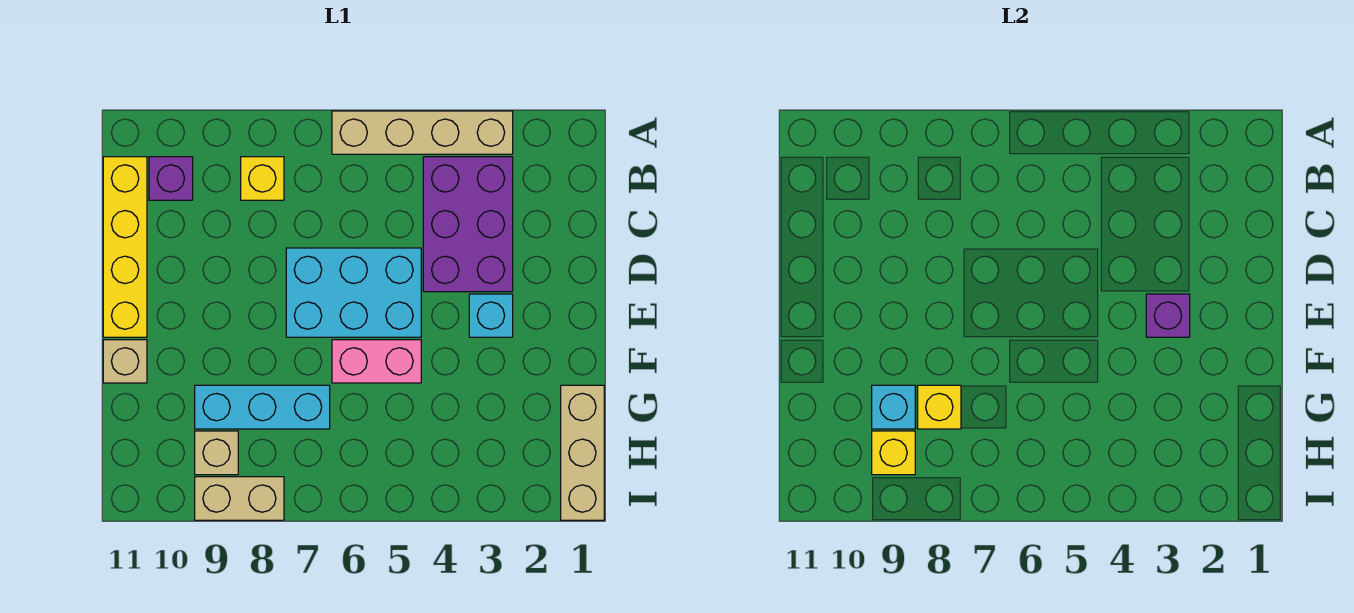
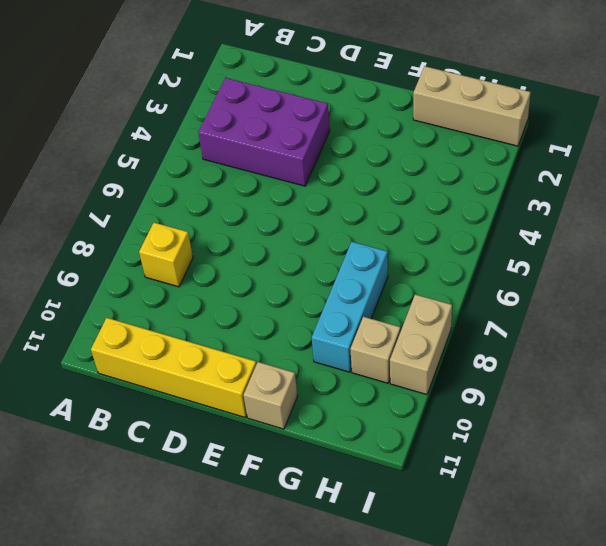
none -> tan brick A3:A6 level 1
none -> purple brick B10 level 1
none -> cyan brick D5:E7 level 1

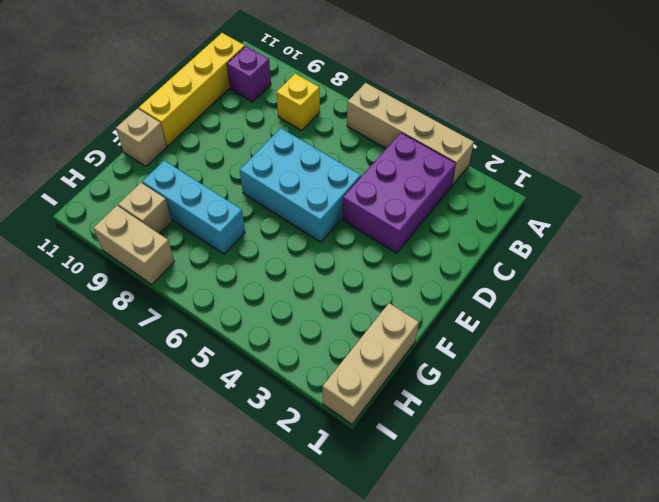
none -> cyan brick E3 level 1
none -> pink brick F5:F6 level 1
none -> purple brick E3 level 2

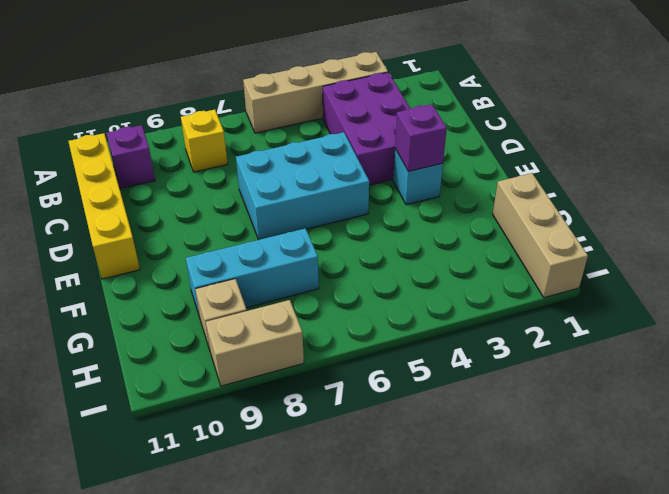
none -> pink brick F5:F6 level 1
none -> tan brick F11 level 1
none -> yellow brick G8 level 2

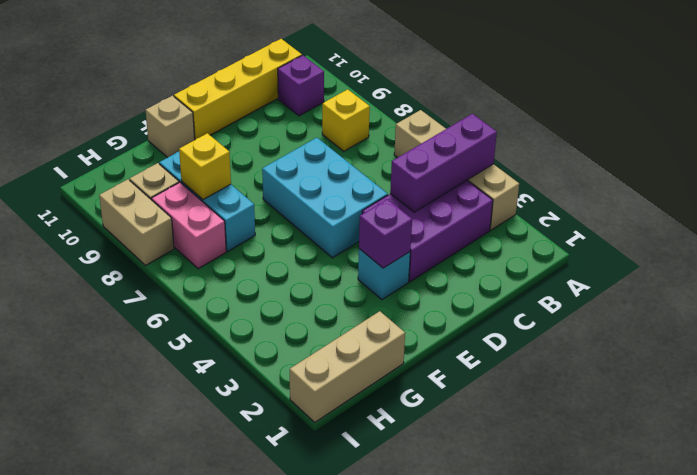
purple brick A4:C4 level 2 -> none
pink brick H7:H8 level 1 -> pink brick F5:F6 level 1
none -> cyan brick G9 level 2
none -> yellow brick H9 level 2

